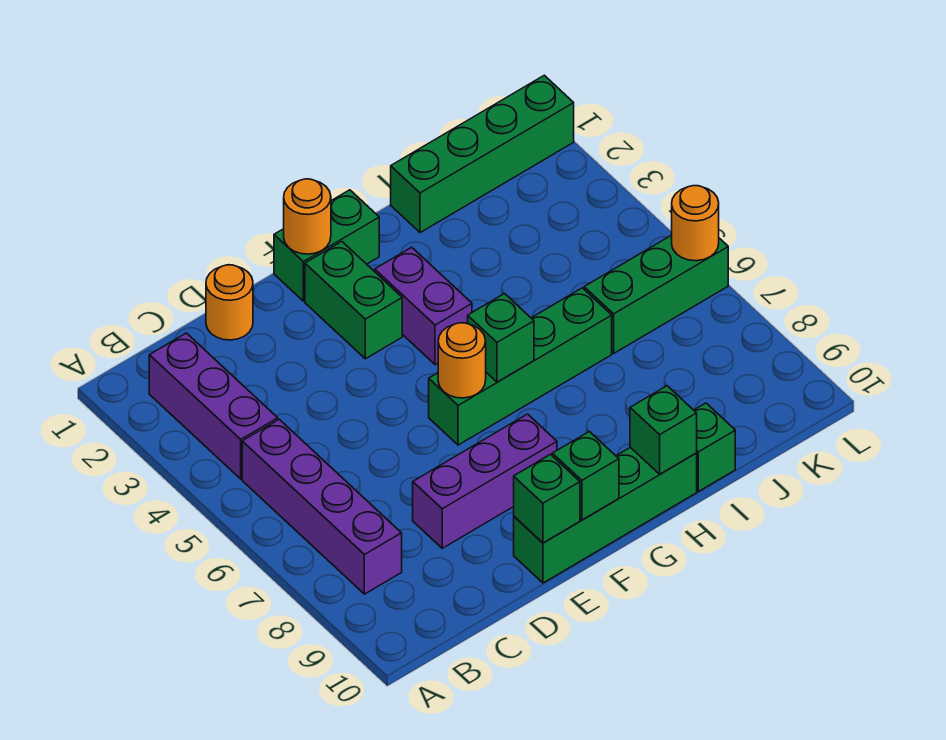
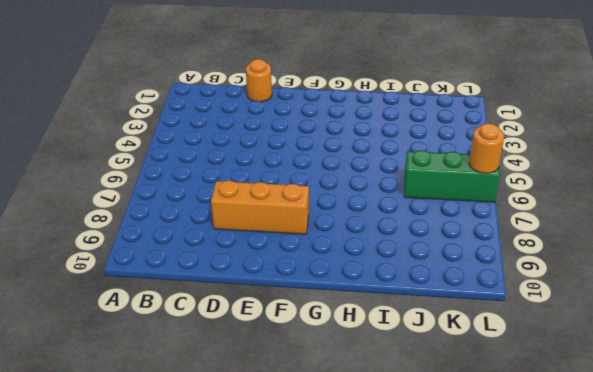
orange brick D8:F8 level 1 -> purple brick D8:F8 level 1
none -> purple brick B2:B4 level 1
none -> purple brick B5:B8 level 1
none -> green brick E10:H10 level 1

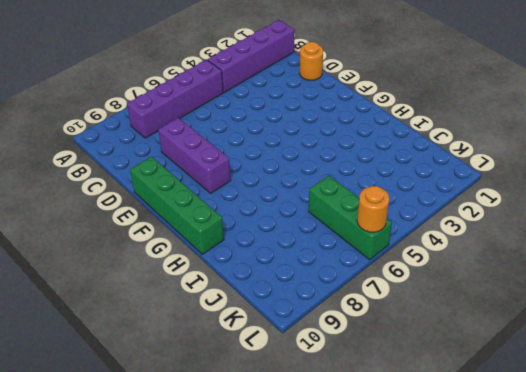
purple brick B1:B4 level 1 -> purple brick B2:B4 level 1
none -> green brick F1:G1 level 1
none -> green brick F2:F3 level 1
none -> green brick F6:I6 level 1

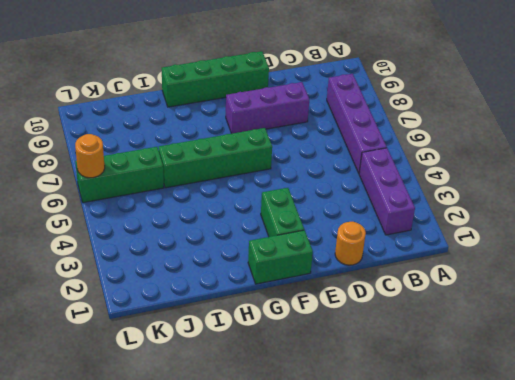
none -> purple brick G3:G4 level 1
none -> green brick I1:L1 level 1
none -> green brick I10 level 1

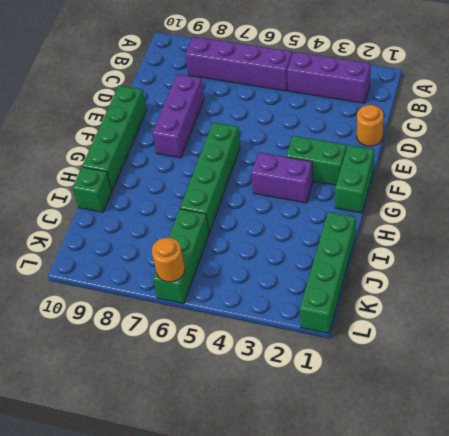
none -> green brick E10 level 2
none -> orange round brick F1 level 2
none -> orange round brick F6 level 2

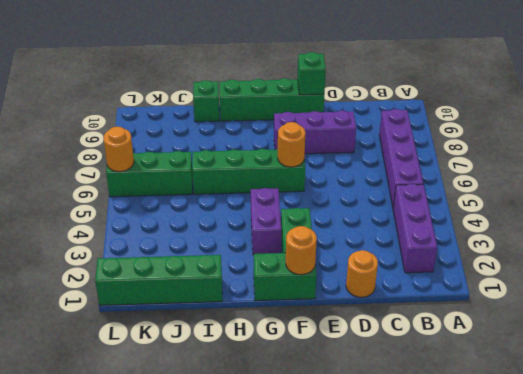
none -> green brick F10 level 2
none -> green brick G6 level 2
none -> green brick H10 level 2

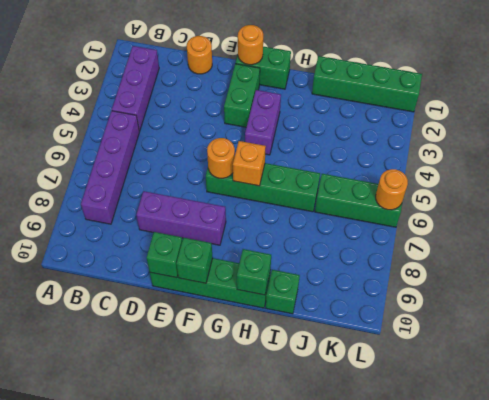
orange brick G6 level 2 -> green brick G6 level 2

